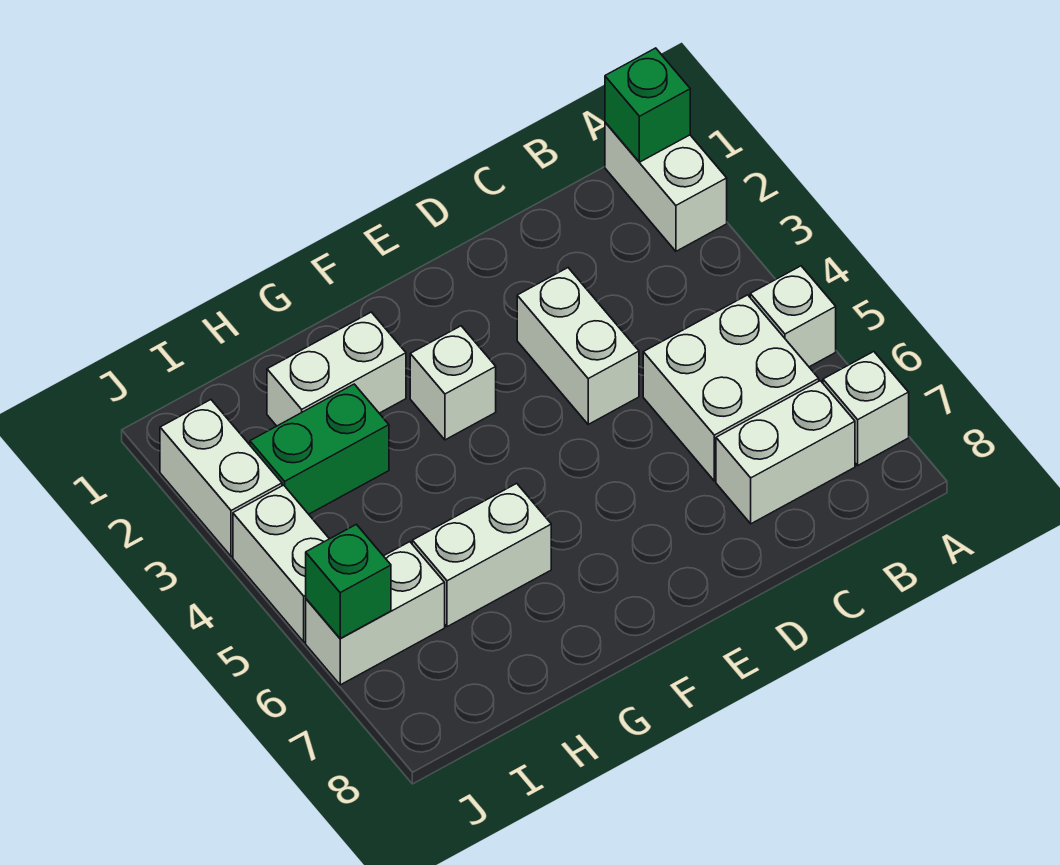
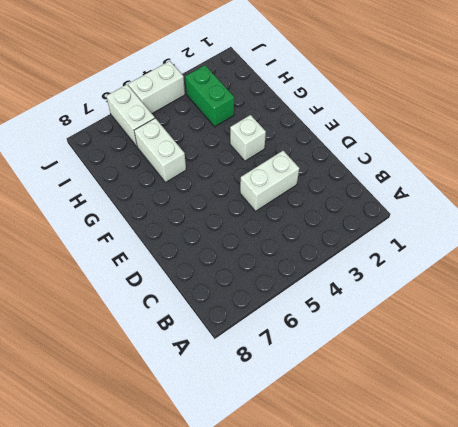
none -> white brick A1:A2 level 1
none -> white brick A5 level 1
none -> white brick A7 level 1

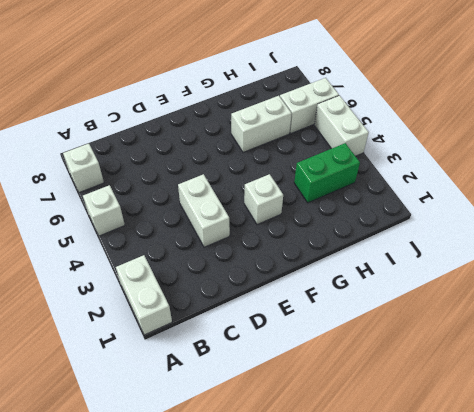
none -> white brick B5:C6 level 1
none -> white brick B7:C7 level 1
none -> white brick G2:H2 level 1

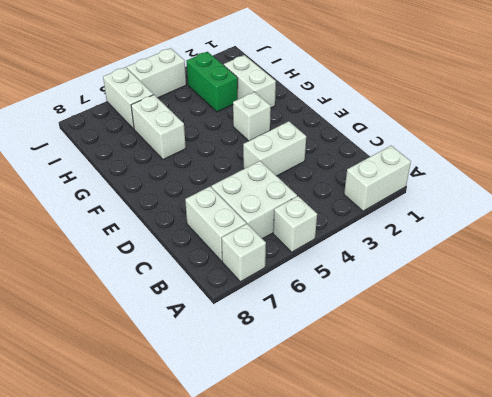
none -> white brick J2:J3 level 1
none -> green brick A1 level 2
none -> green brick J6 level 2

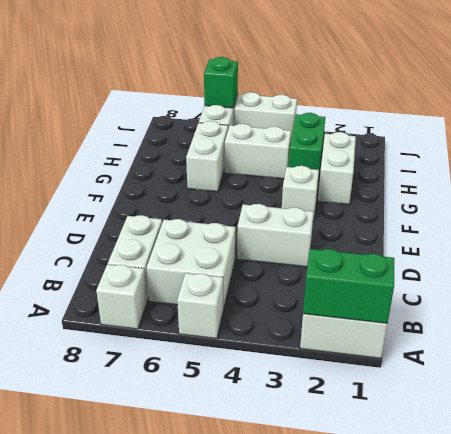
green brick A1:A2 level 2 -> green brick A1 level 2
white brick H4:H5 level 1 -> white brick J2:J3 level 1

